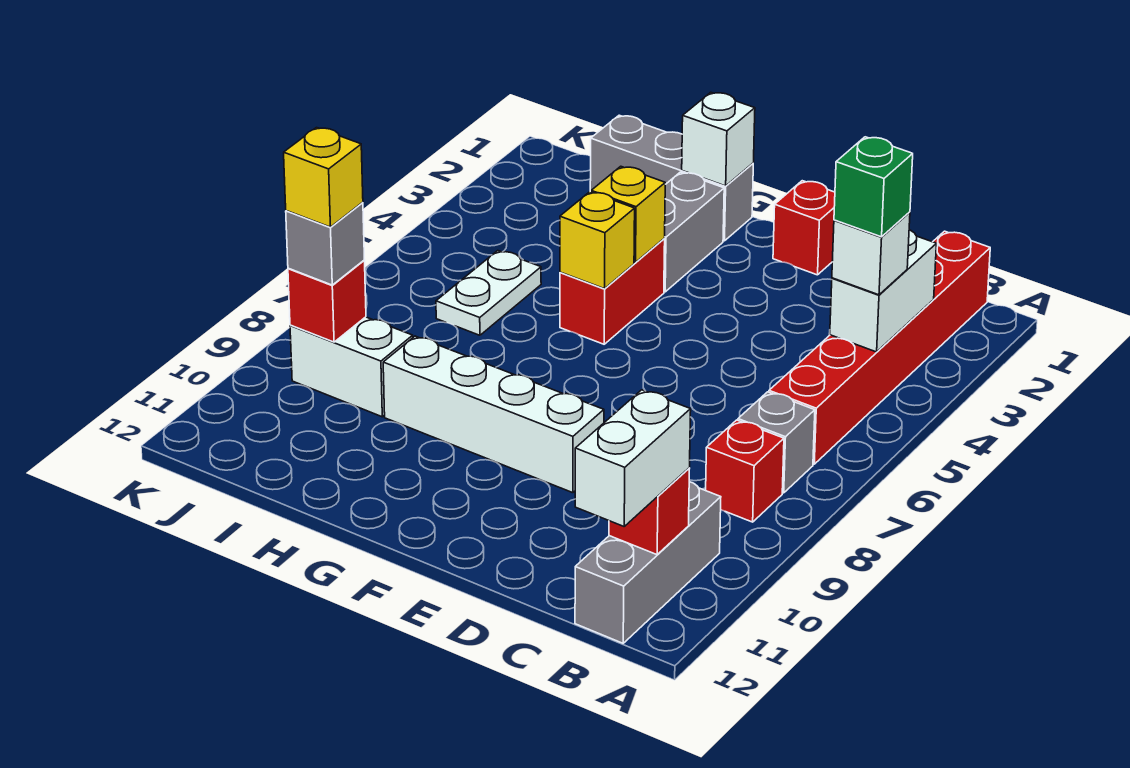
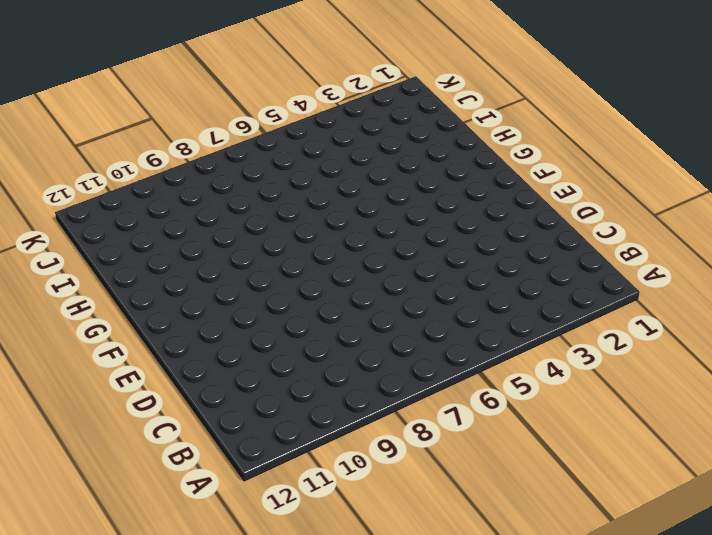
none -> red brick B1:B6 level 1
none -> grey brick B7 level 1
none -> red brick B8 level 1

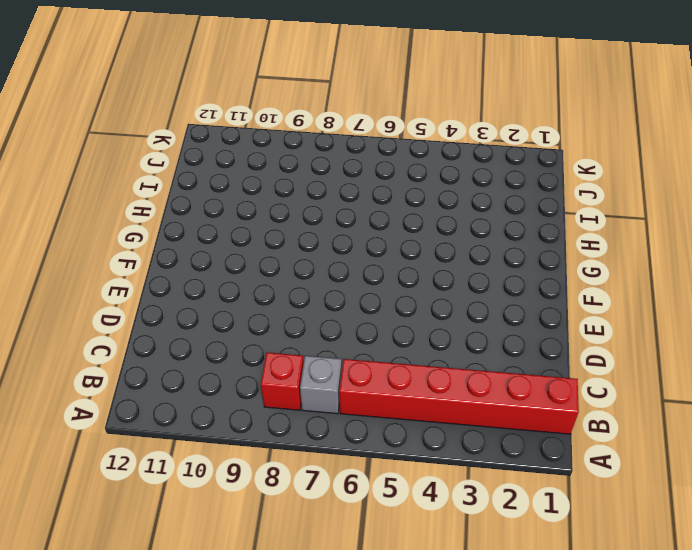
none -> grey brick B10:B12 level 1
none -> red brick E1 level 1
none -> white brick E9:H9 level 1

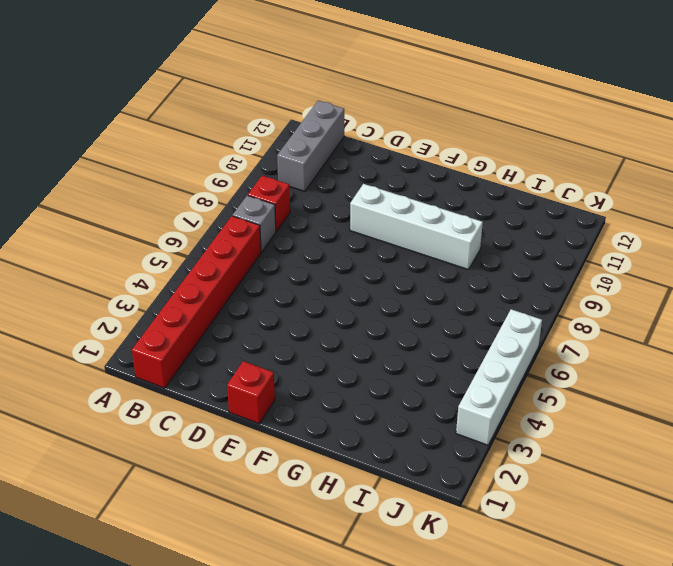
white brick K3:K6 level 1 -> none
none -> grey brick G1:I1 level 1
none -> grey brick G2:G3 level 1
none -> red brick G4:G5 level 1

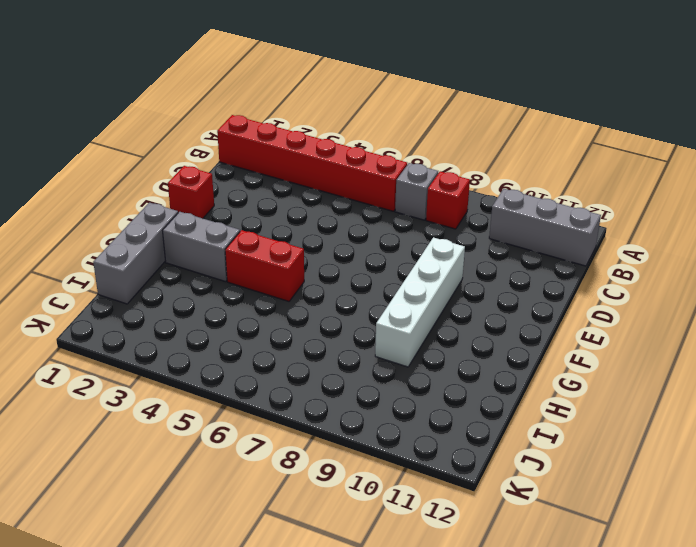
none -> white plate I5:I6 level 1
none -> white brick I9:J9 level 1
none -> white brick B3:B4 level 2

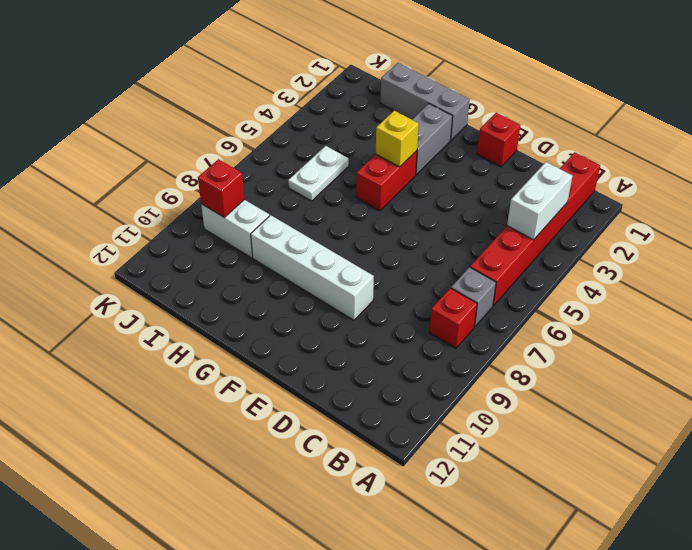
none -> grey brick B10:B12 level 1
none -> red brick B11 level 2
none -> white brick G1 level 2

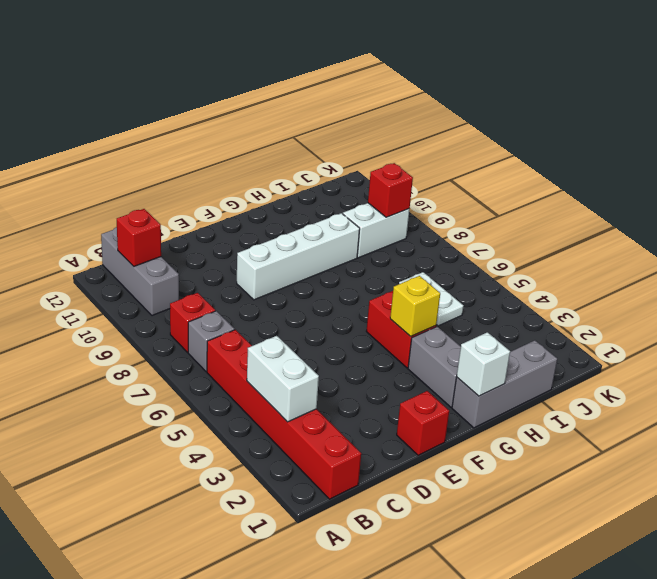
none -> yellow brick G5 level 2
none -> white brick B4 level 3
none -> white brick B11:B12 level 3

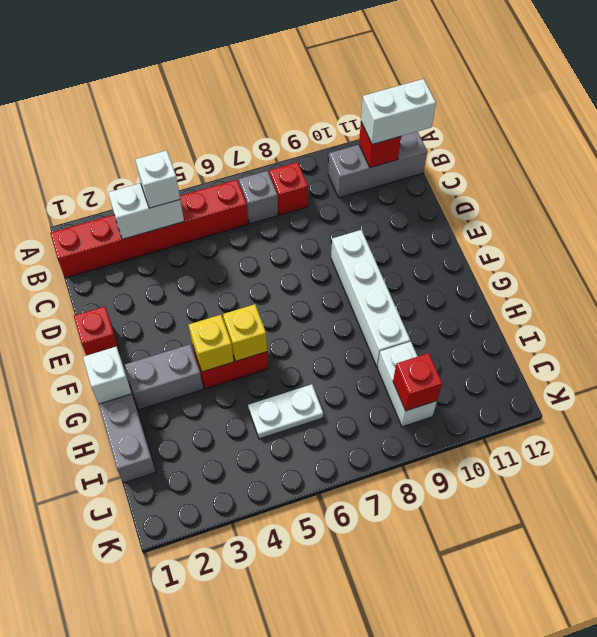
none -> grey brick J9 level 3
none -> green brick B4 level 4
none -> yellow brick J9 level 4

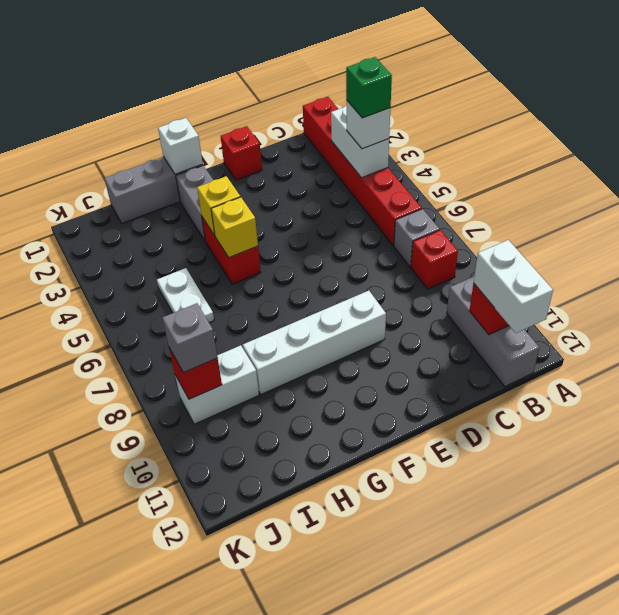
none -> yellow brick J9 level 4

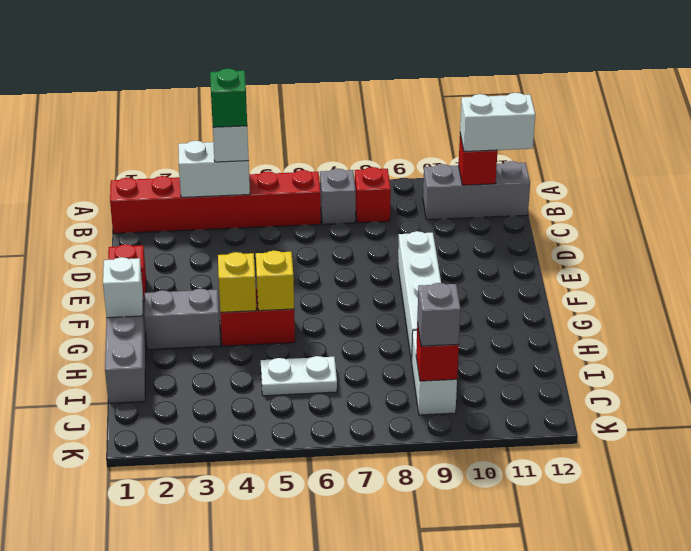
none -> yellow brick J9 level 4

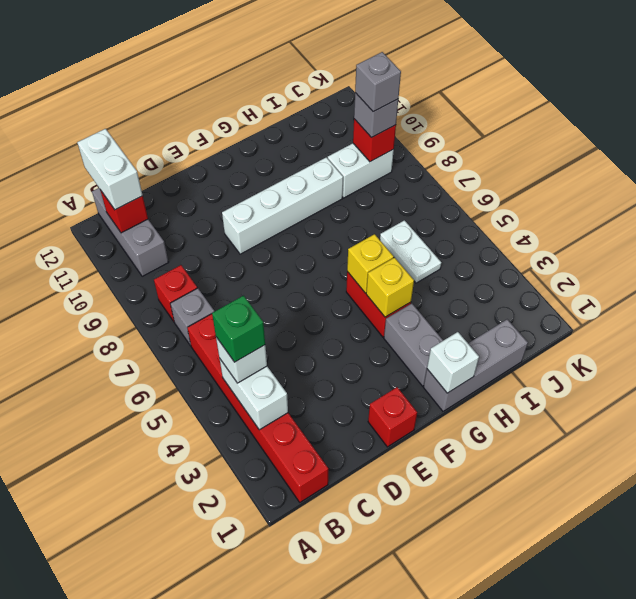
grey brick J9 level 4 -> yellow brick J9 level 4

